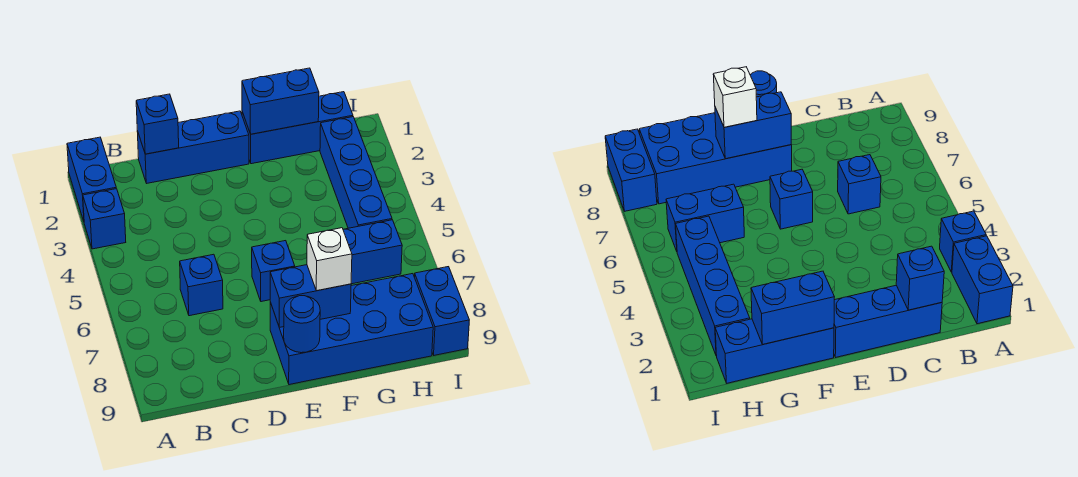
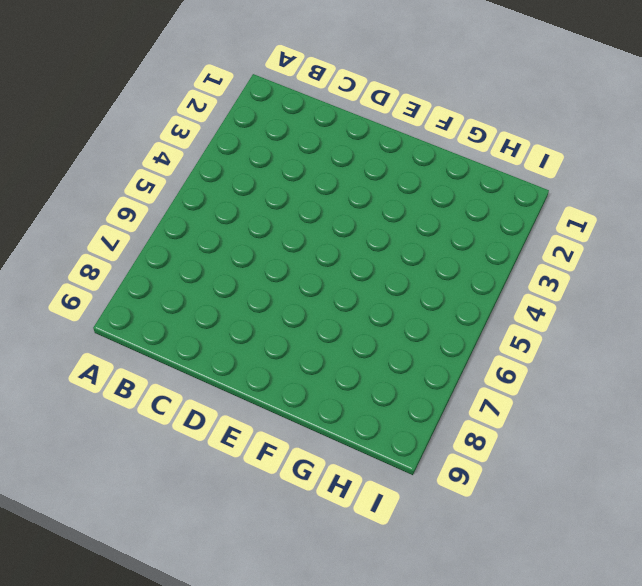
none -> blue brick A1:A2 level 1
none -> blue brick A3 level 1
none -> blue brick C1:E1 level 1

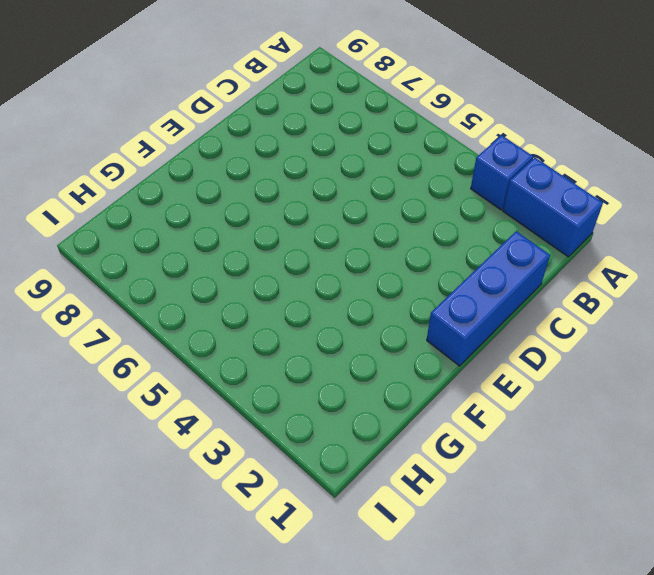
none -> blue brick C6 level 1
none -> blue brick E6 level 1
none -> blue brick E8:H9 level 1

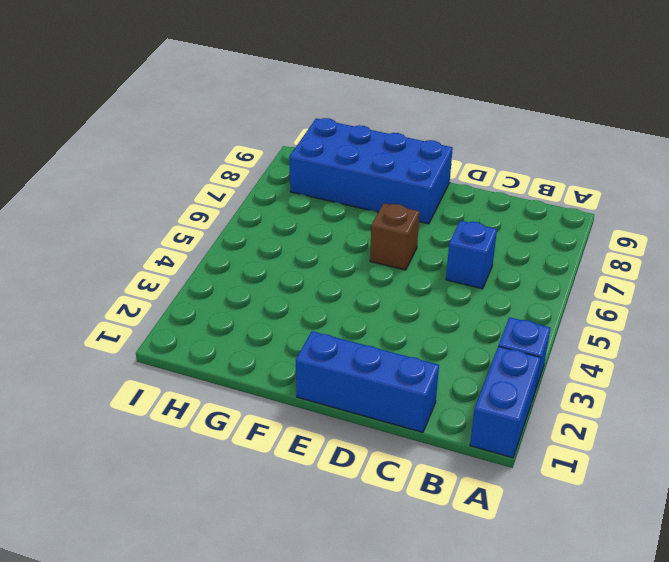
brown brick E6 level 1 -> blue brick E6 level 1
none -> blue brick F1:H1 level 1
none -> blue brick G6:H6 level 1
none -> blue brick H2:H5 level 1

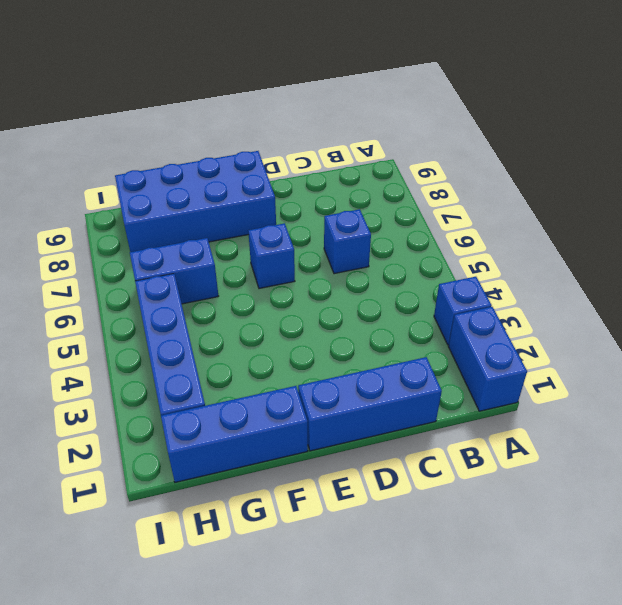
none -> blue brick I8:I9 level 1
none -> blue brick C1 level 2
none -> blue brick E8:F8 level 2

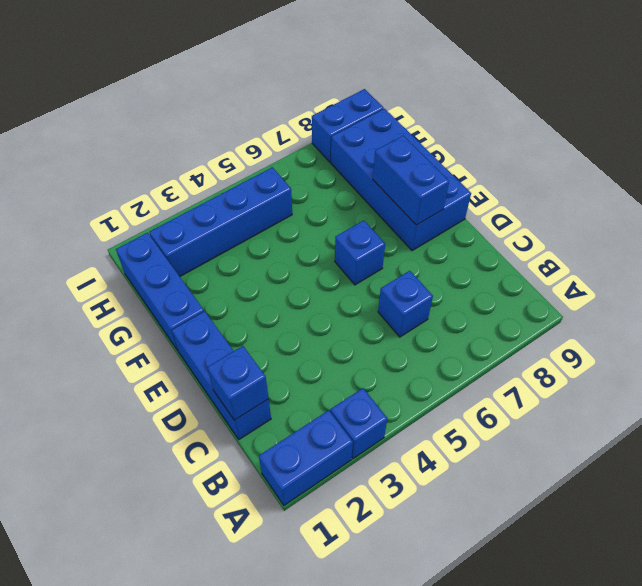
none -> blue brick G6:H6 level 1
none -> blue round brick E9 level 2
none -> blue brick F1:G1 level 2

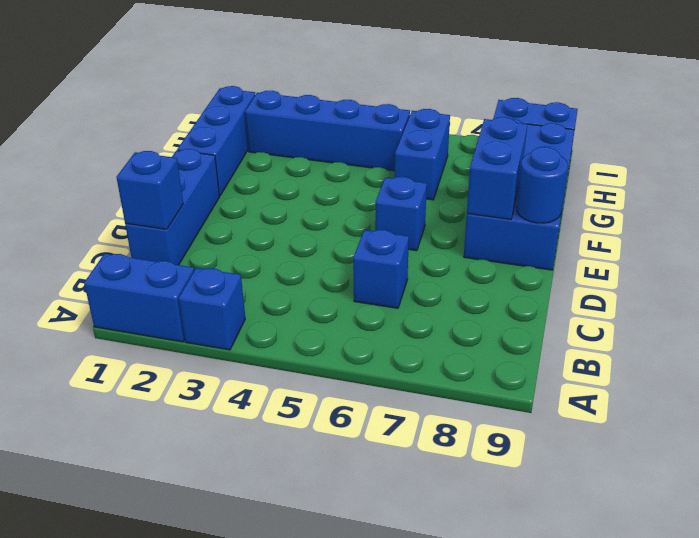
none -> blue brick F1:G1 level 2
none -> white brick F8 level 3

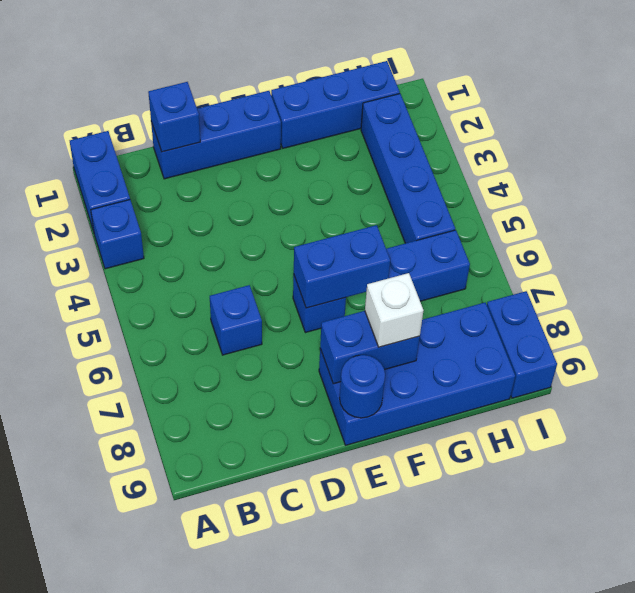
blue brick E6:F6 level 2 -> blue brick F1:G1 level 2

